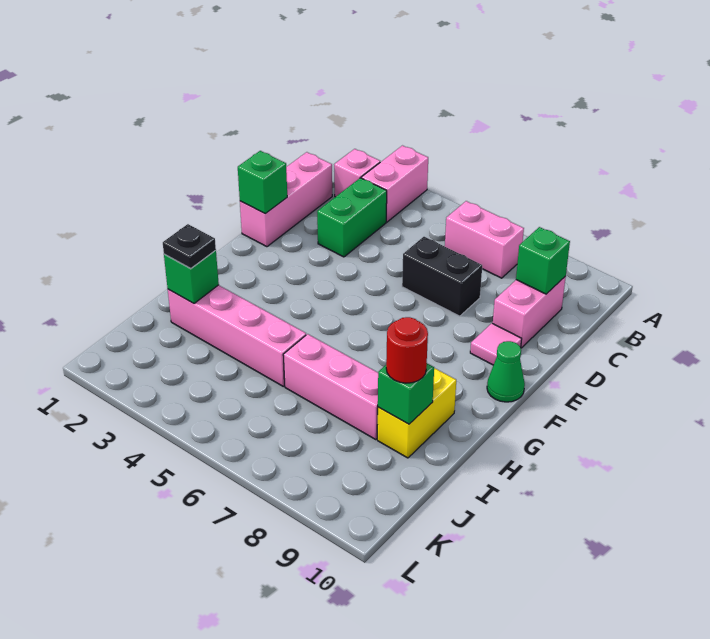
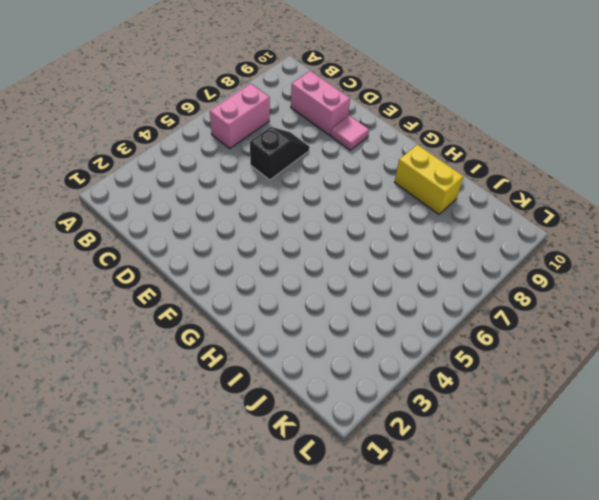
black slope D6:D7 level 1 top 6 -> black brick D6:D7 level 1
none -> pink brick A3:B3 level 1
none -> pink brick B2 level 1
none -> pink brick C1:E1 level 1

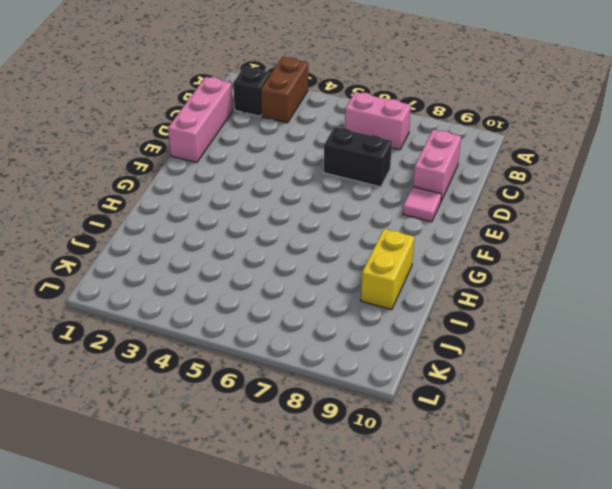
brown brick A3:B3 level 1 -> pink brick A3:B3 level 1
black brick B2 level 1 -> pink brick B2 level 1
none -> green brick C3:D3 level 1
none -> green cone F10 level 1
none -> pink brick I2:I5 level 1

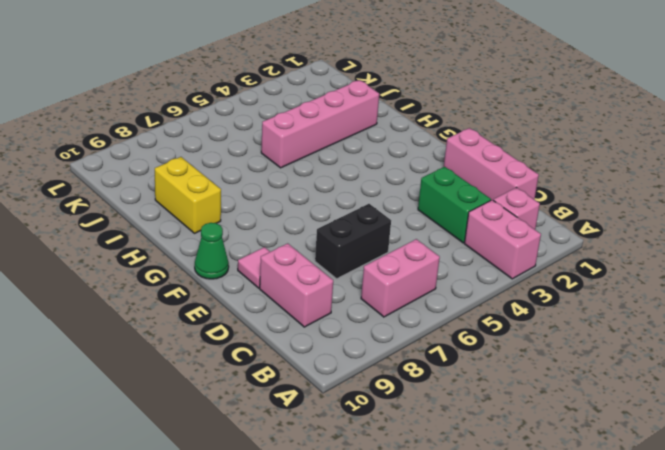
none -> pink brick I6:I8 level 1
none -> green brick C9 level 2
none -> green brick E1 level 2

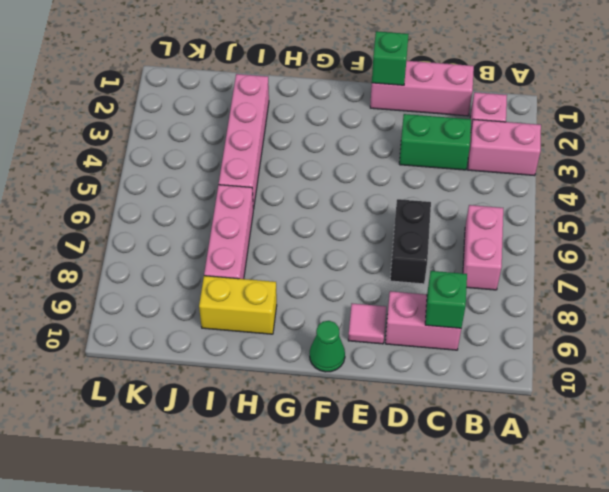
none -> green brick I2 level 2
none -> green brick I9 level 2
none -> black plate I2 level 3

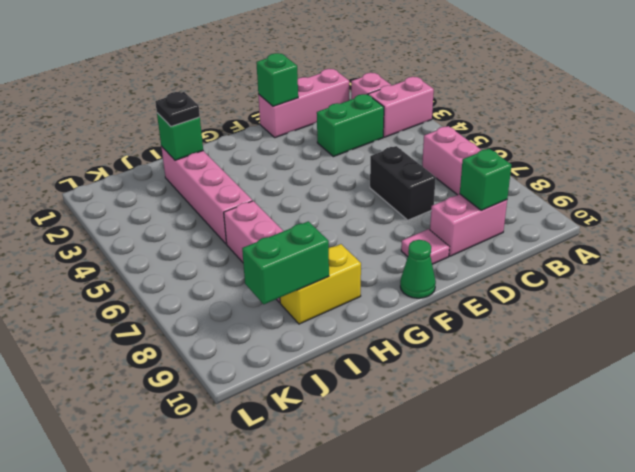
green brick I9:J9 level 2 -> green brick I9 level 2
none -> red round brick I9 level 3

